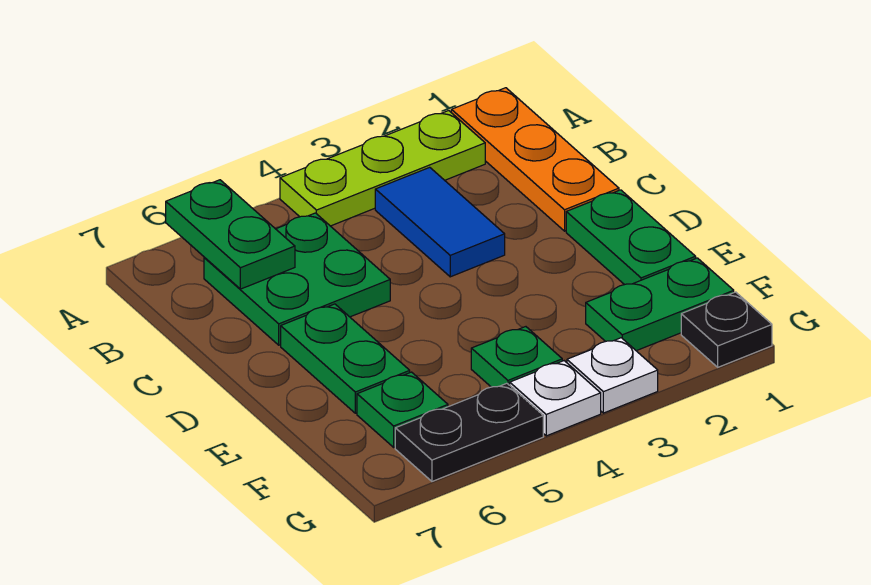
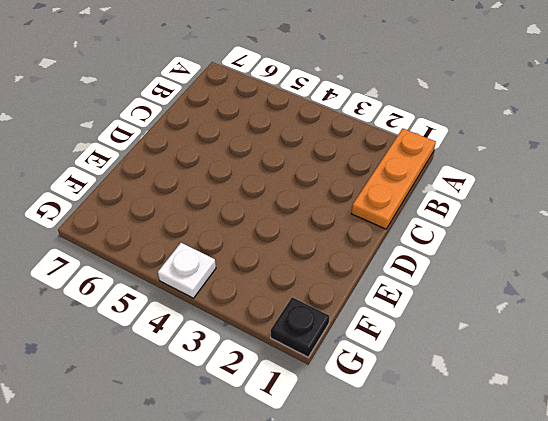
none -> lime plate A2:A4 level 1
none -> blue tile B3:C3 level 1
none -> green plate B5:C6 level 1

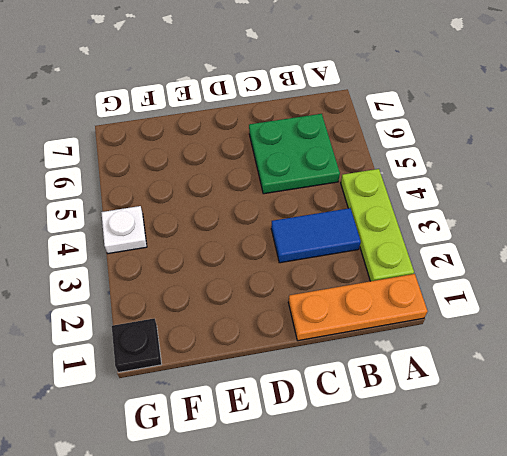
none -> green plate D1:E1 level 1
none -> green plate D6:E6 level 1
none -> green plate F1:F2 level 1

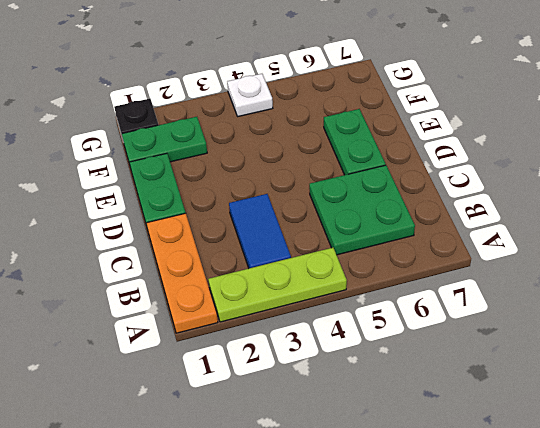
none -> green plate F4 level 1
none -> green plate F6 level 1
none -> white plate G3 level 1

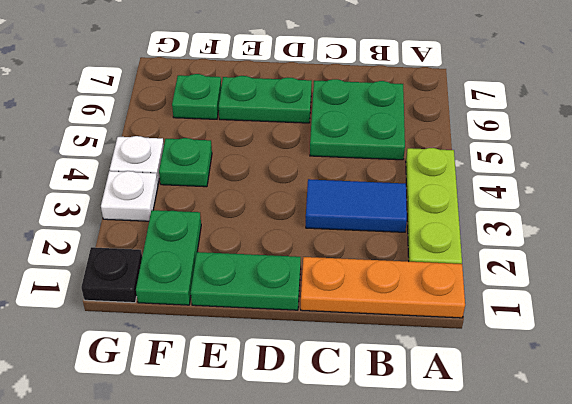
none -> black plate G5:G6 level 1
none -> green plate A6:B6 level 2

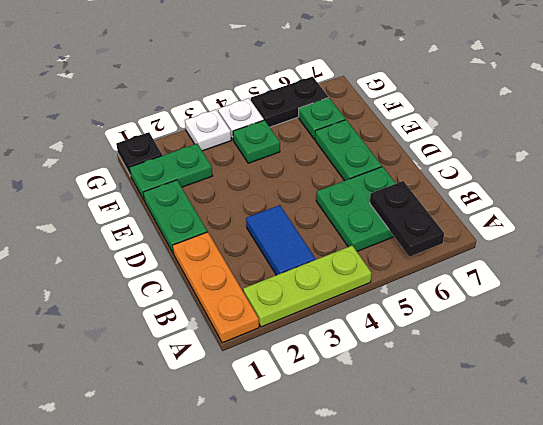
black plate A6:B6 level 2 -> green plate A6:B6 level 2

